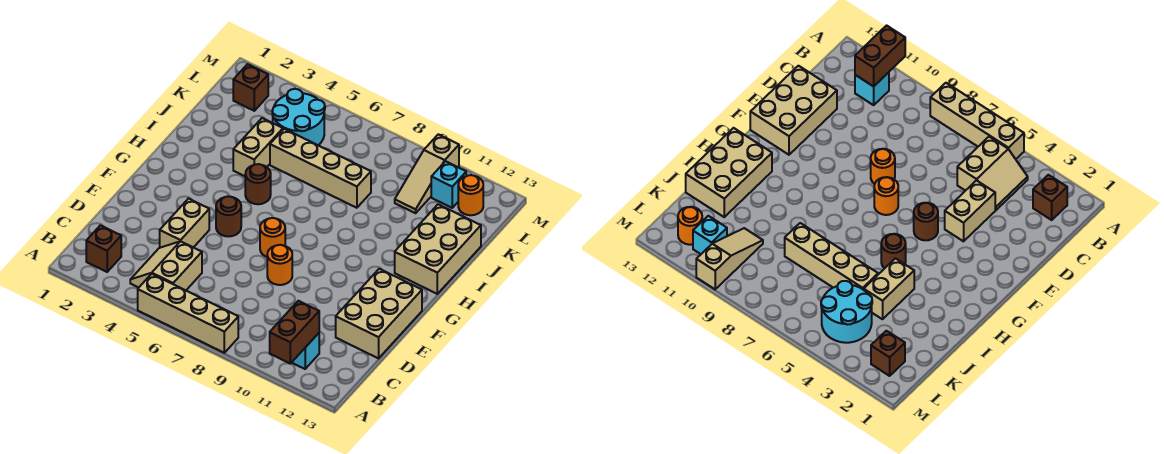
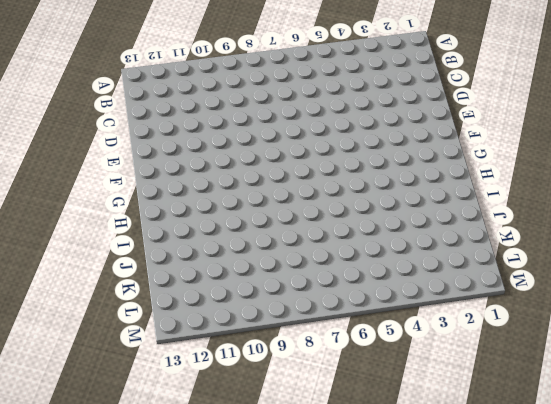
none -> tan brick A5:A8 level 1
none -> brown brick B2 level 1
none -> tan slope B4:C5 level 1 top 5

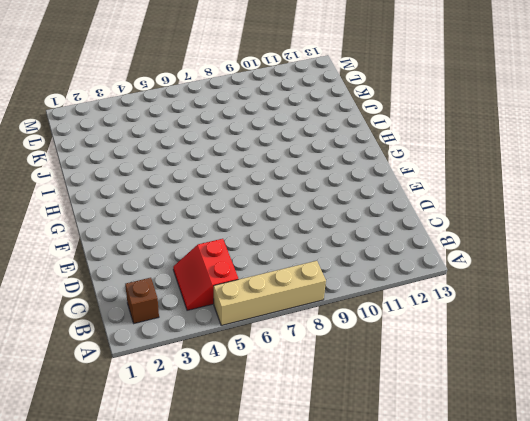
red slope B4:C5 level 1 top 5 -> tan slope B4:C5 level 1 top 5
none -> cyan brick B11 level 1
none -> tan brick D4:E4 level 1
none -> tan brick D12:F13 level 1

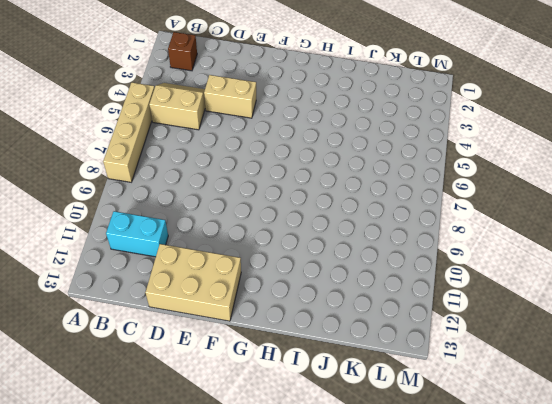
cyan brick B11:C11 level 1 -> cyan brick B11 level 1
none -> orange round brick E8 level 1
none -> brown round brick F5 level 1
none -> orange round brick F7 level 1

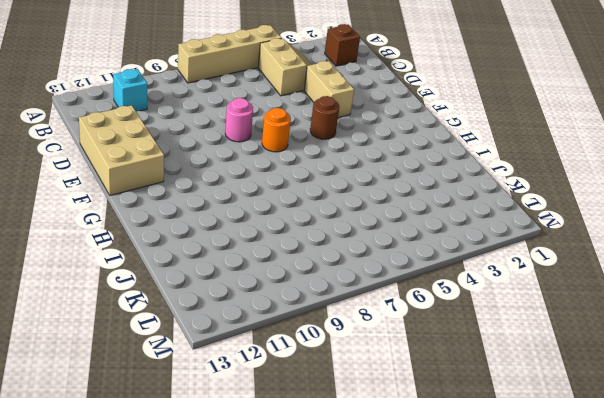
pink round brick E8 level 1 -> orange round brick E8 level 1
none -> brown round brick H5 level 1
none -> tan brick H12:J13 level 1
none -> tan brick I4:J4 level 1

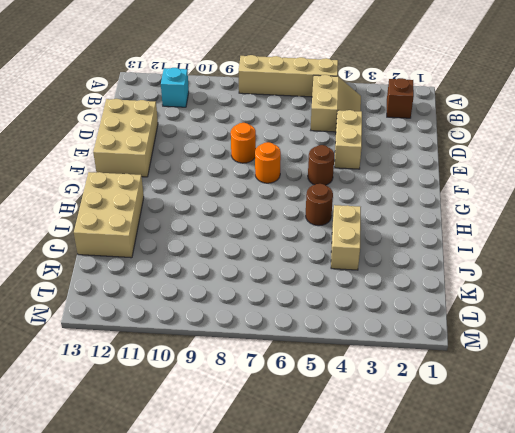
none -> tan brick J5:J8 level 1
none -> cyan round brick K4:L5 level 1
none -> tan slope K10:M10 level 1 top M

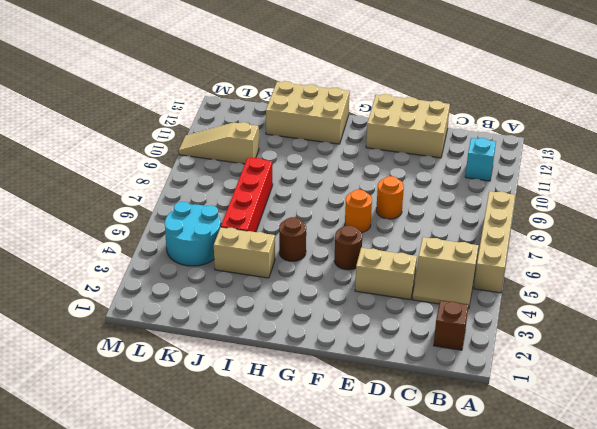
red brick J5:J8 level 1 -> tan brick J5:J8 level 1
tan slope K10:M10 level 1 top K -> tan slope K10:M10 level 1 top M
none -> brown brick L2 level 1
none -> cyan brick L11 level 1
none -> orange round brick L12 level 1

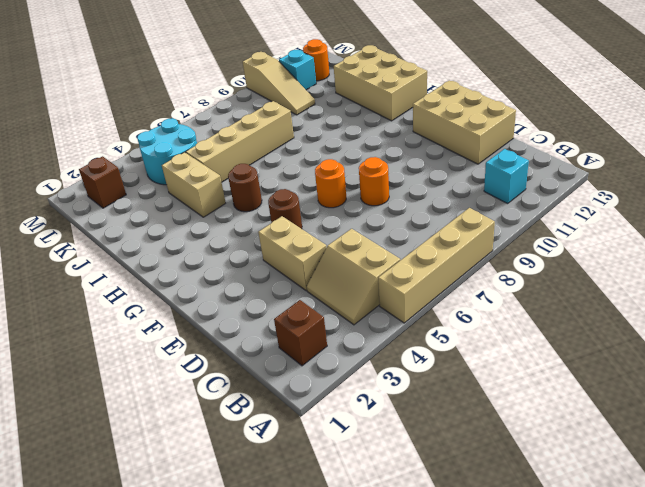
none -> brown brick A11:B11 level 2

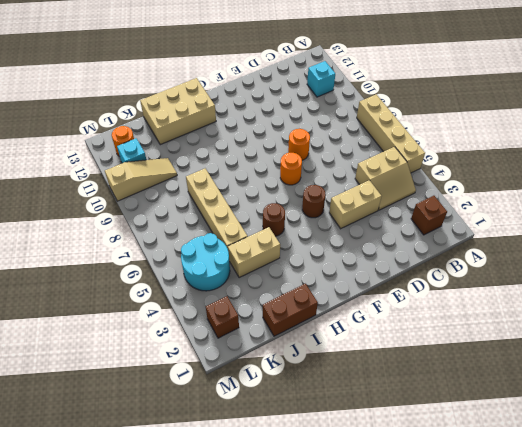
brown brick I1:J1 level 1 -> brown brick A11:B11 level 2
none -> tan brick D12:F13 level 1

